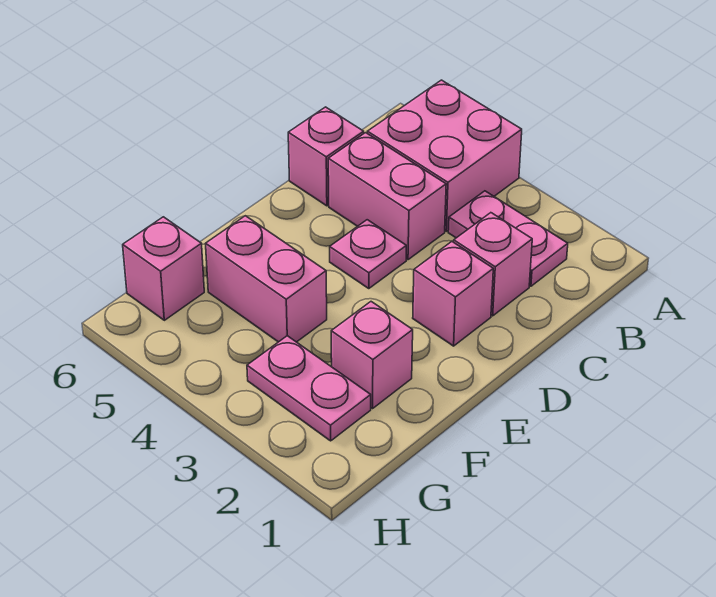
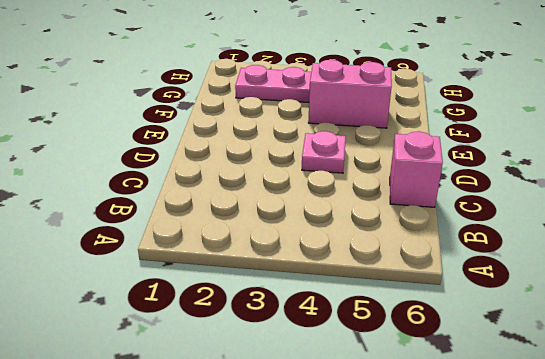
none -> pink brick A4:B5 level 1
none -> pink plate B2:B3 level 1

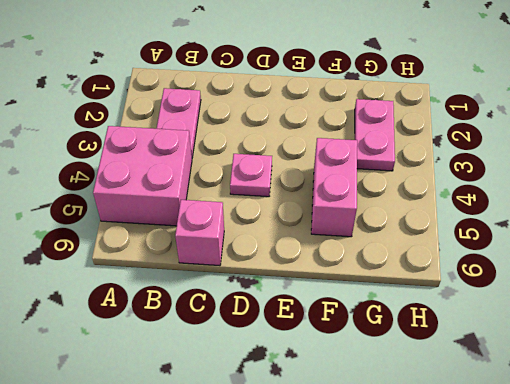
none -> pink brick C2 level 1
none -> pink brick C4:C5 level 1

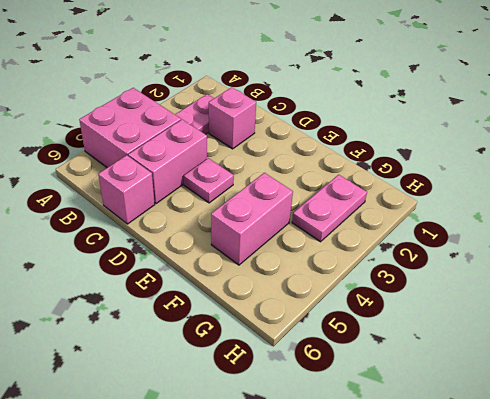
none -> pink brick D2 level 1
none -> pink brick F2 level 1

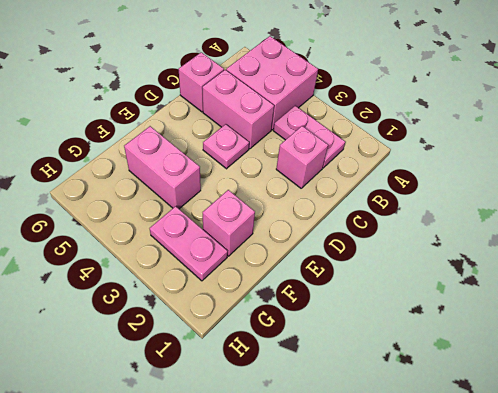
none -> pink brick D2 level 1
none -> pink brick G6 level 1

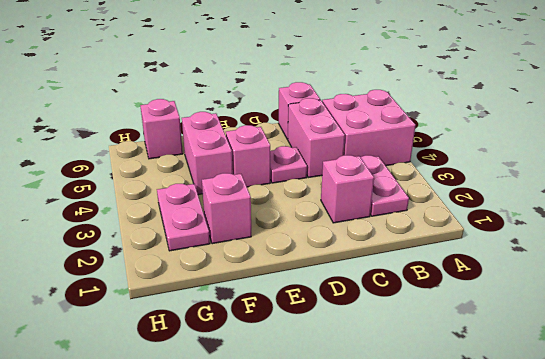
pink brick E4 level 1 -> pink brick D2 level 1

